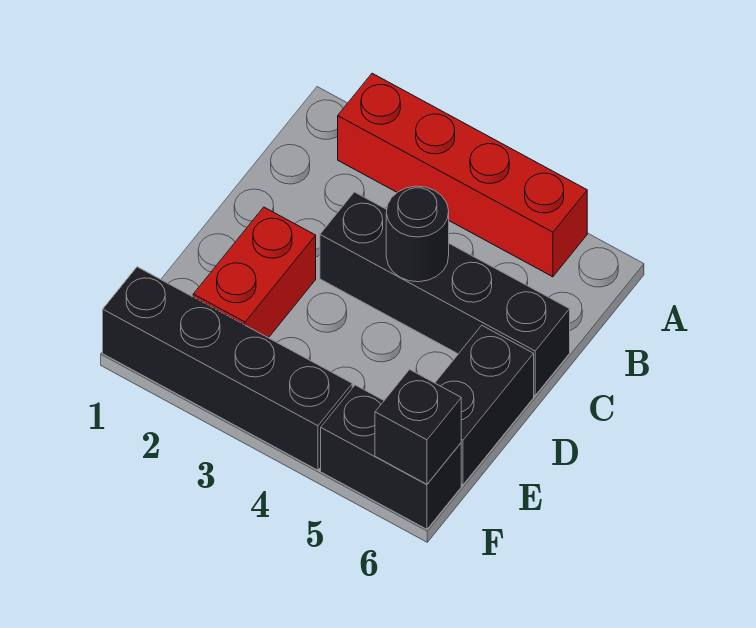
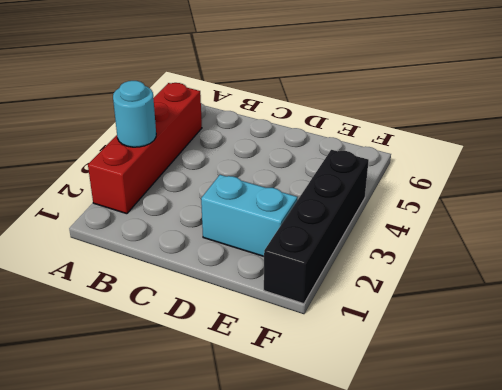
cyan round brick A3 level 2 -> none
cyan brick D2:E2 level 1 -> red brick D2:E2 level 1
none -> black brick C3:C6 level 1
none -> black brick D6:E6 level 1

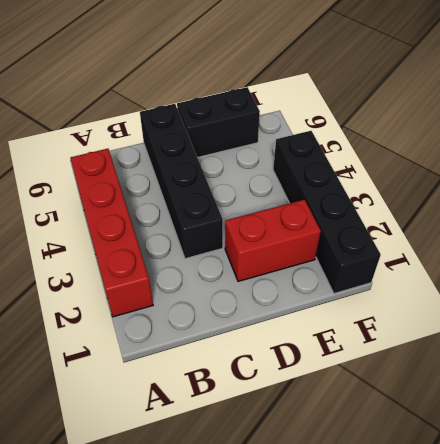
none -> black brick F5:F6 level 1
none -> black round brick C4 level 2

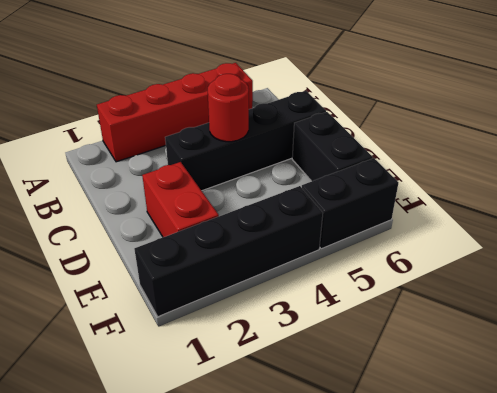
red round brick C4 level 2 -> black round brick C4 level 2
none -> black brick F6 level 2

